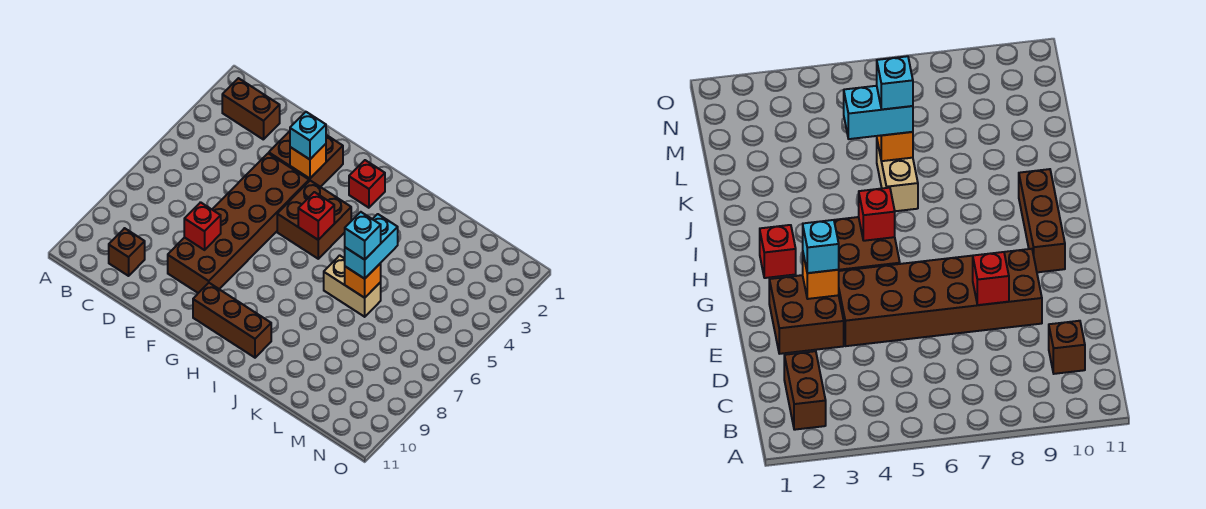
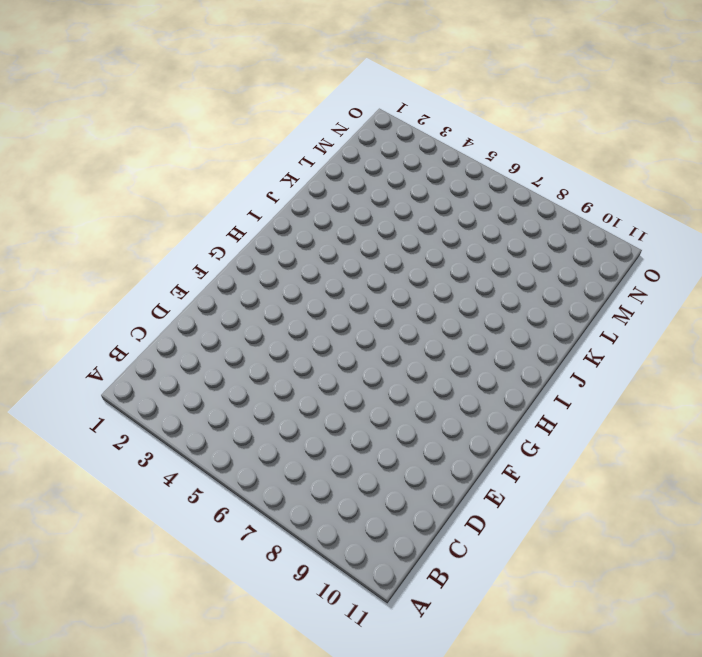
none -> brown brick B2:C2 level 1
none -> brown brick C10 level 1
none -> brown brick E2:F3 level 1

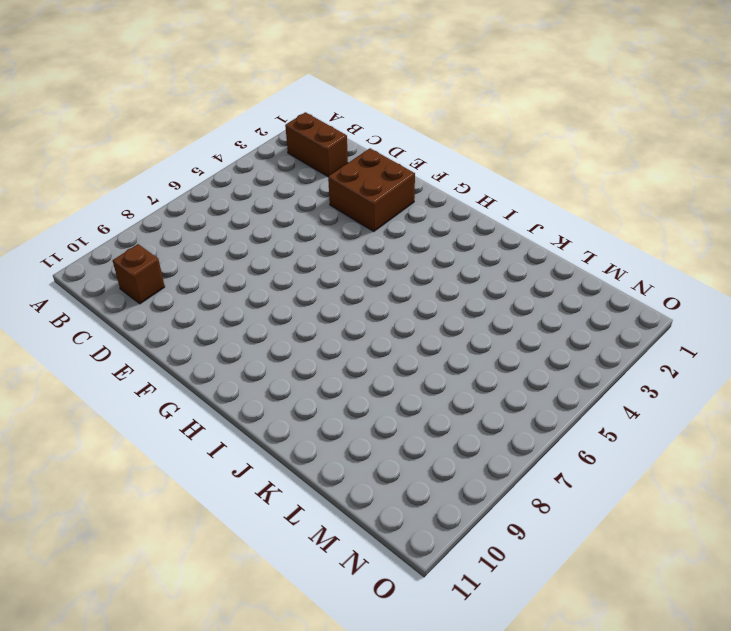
none -> brown brick E4:F9 level 1
none -> brown brick G4:H5 level 1
none -> brown brick G10:I10 level 1

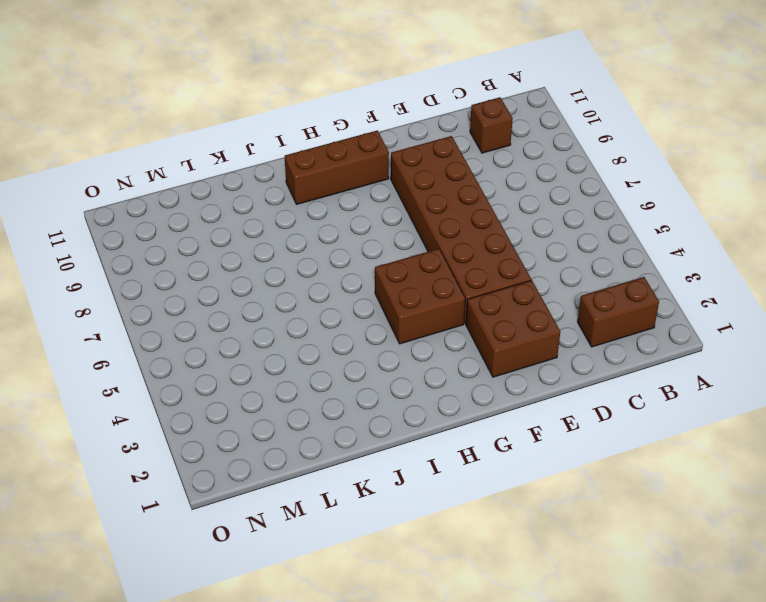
none -> red brick H2 level 1
none -> tan brick J6:K6 level 1
none -> red brick E8 level 2

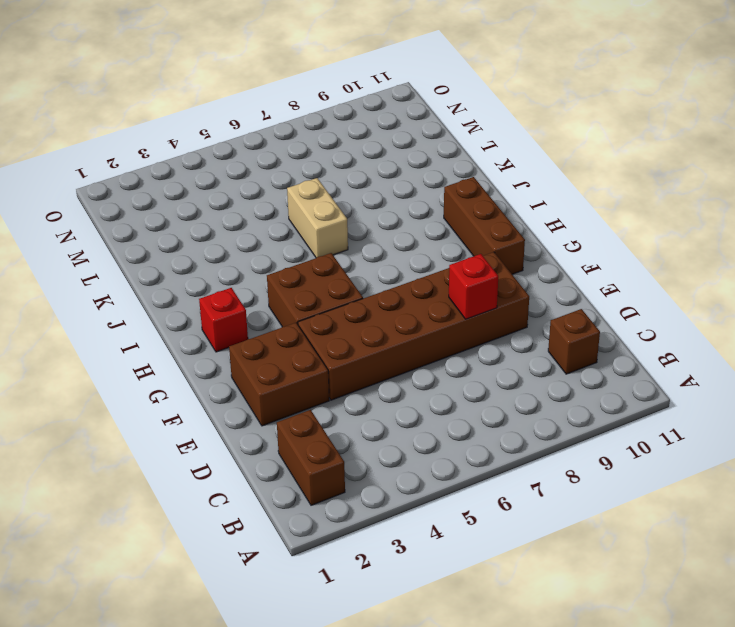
none -> orange brick F3 level 2
none -> red brick H5 level 2
none -> orange brick K6 level 2

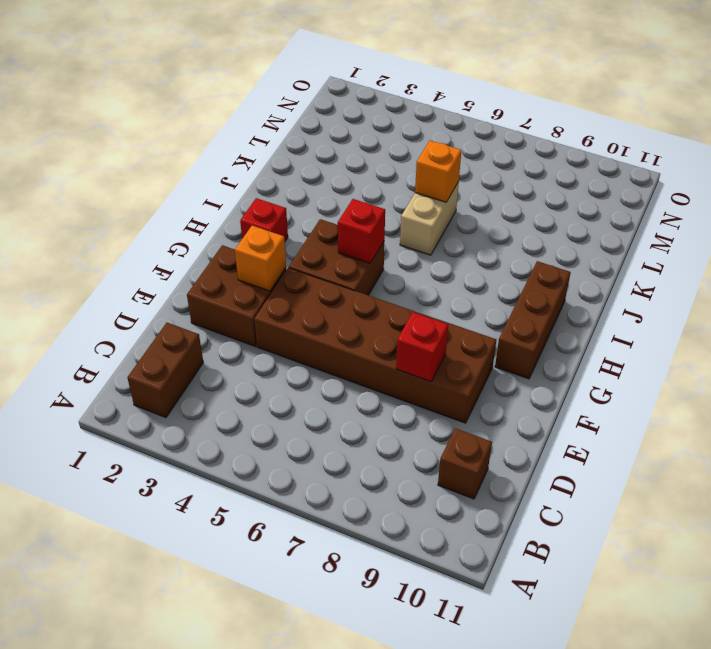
none -> cyan brick F3 level 3
none -> cyan brick K5:K6 level 3
none -> cyan brick K6 level 4

